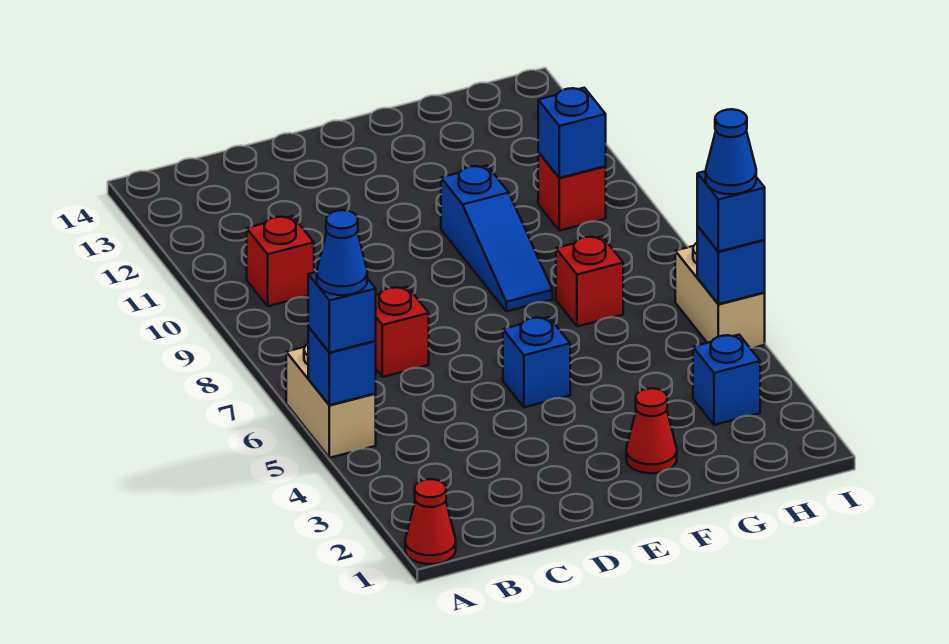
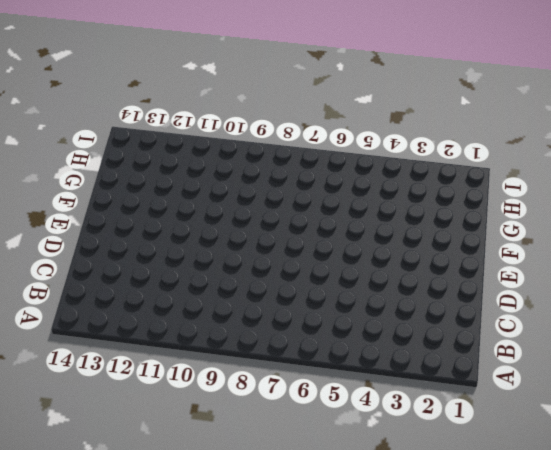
none -> red cone A1 level 1
none -> tan brick A5:A6 level 1
none -> red brick B10 level 1

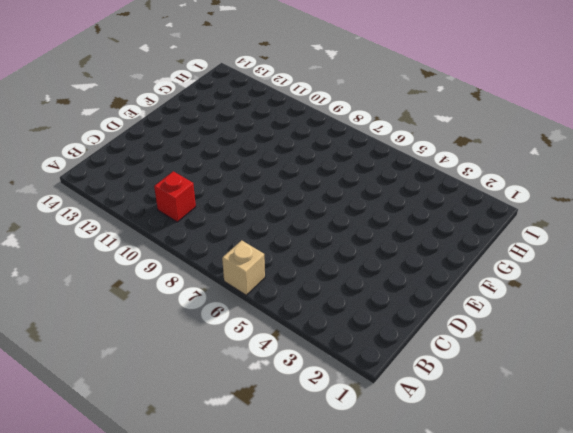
tan brick A6 level 1 -> tan brick A5:A6 level 1
none -> red cone A1 level 1
none -> red brick C7 level 1
none -> blue brick E5 level 1

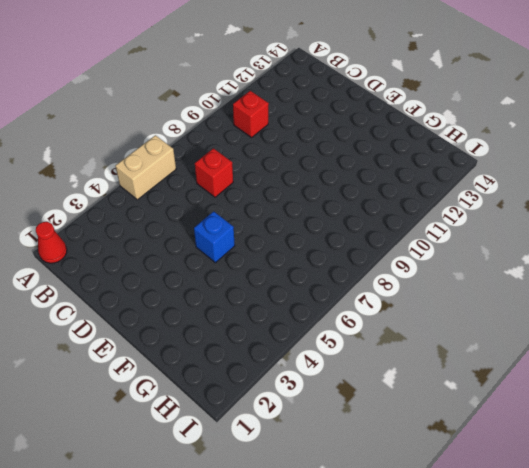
none -> red cone F2 level 1
none -> blue slope F8:F10 level 1 top 10
none -> red brick G7 level 1

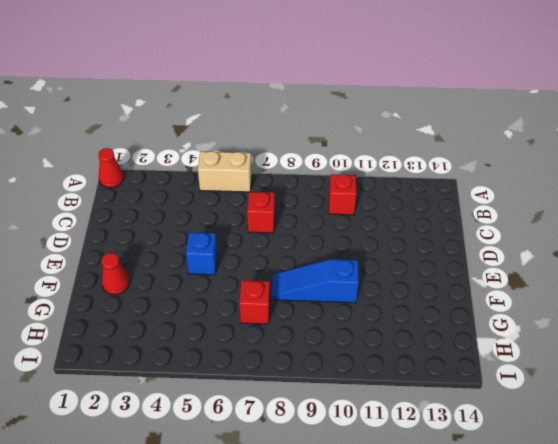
none -> blue brick H3 level 1
none -> red brick H10 level 1
none -> tan brick I5:I6 level 1

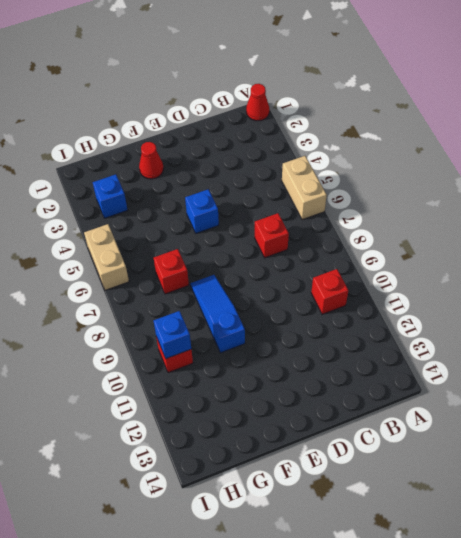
none -> blue brick A5 level 2
none -> blue brick I5 level 2
none -> blue brick A5 level 3

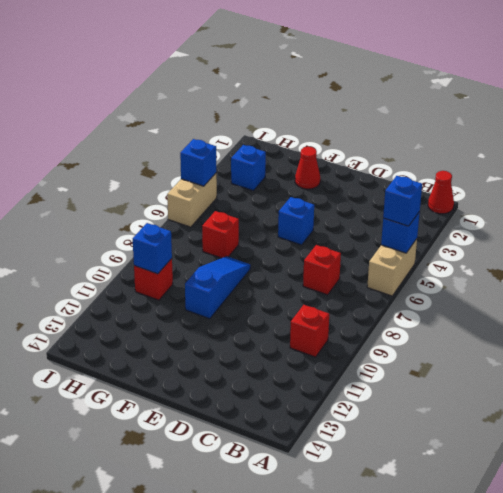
none -> blue brick I5 level 3
none -> blue cone A5 level 4
none -> blue cone I5 level 4

